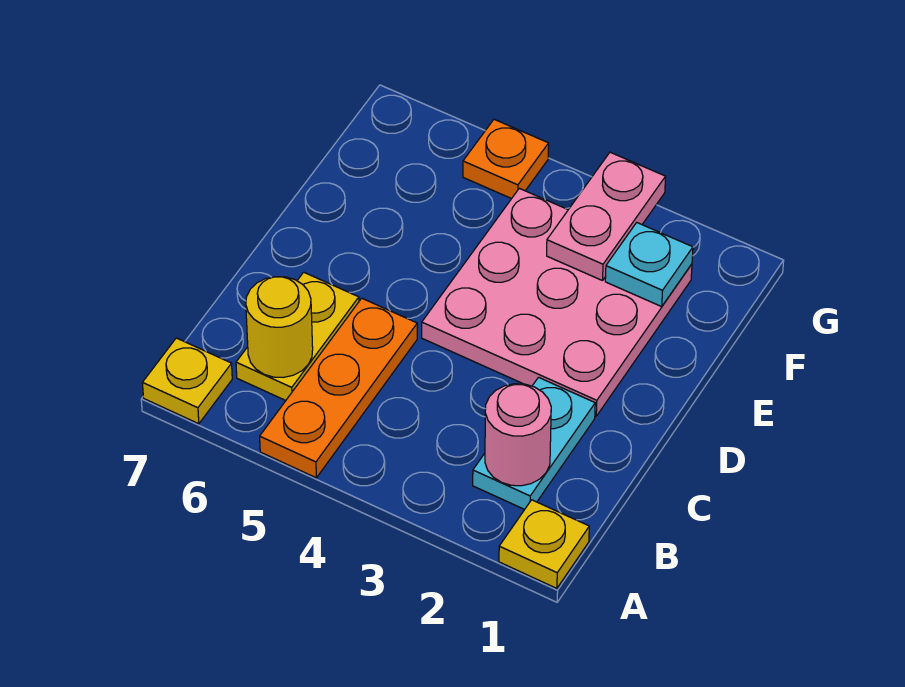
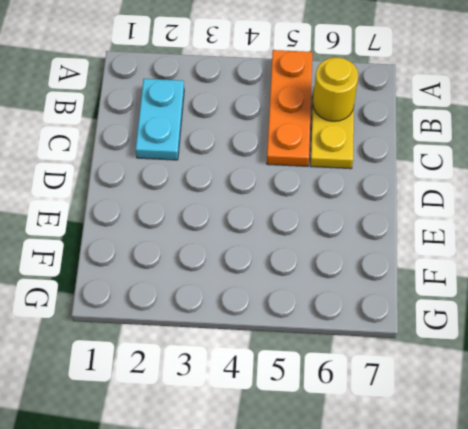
none -> yellow plate A1 level 1
none -> yellow plate A7 level 1

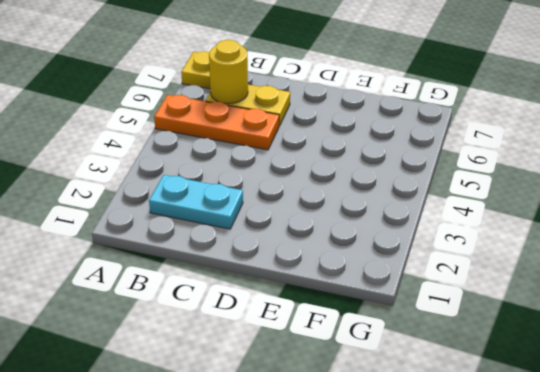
none -> yellow plate A1 level 1
none -> pink plate D2:F4 level 1

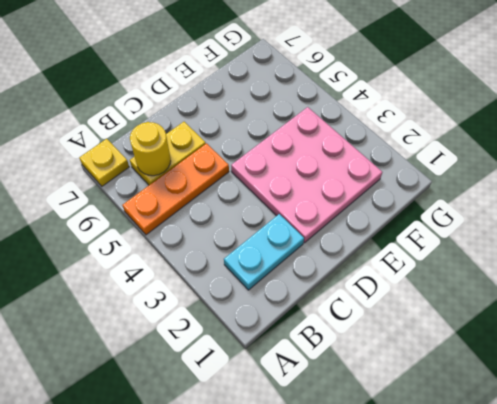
none -> yellow plate A1 level 1
none -> orange plate G5 level 1

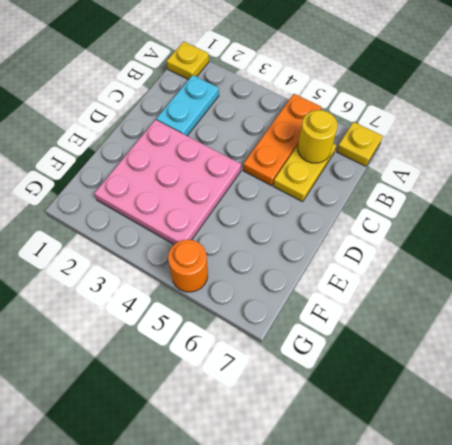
orange round brick G5 level 1 -> orange plate G5 level 1
none -> pink round brick B2 level 2
none -> cyan plate F2 level 2

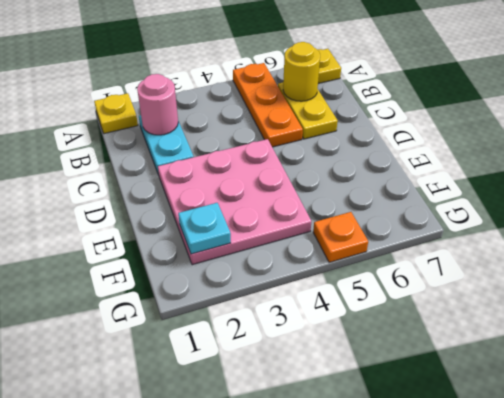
none -> pink plate F3:G3 level 2

